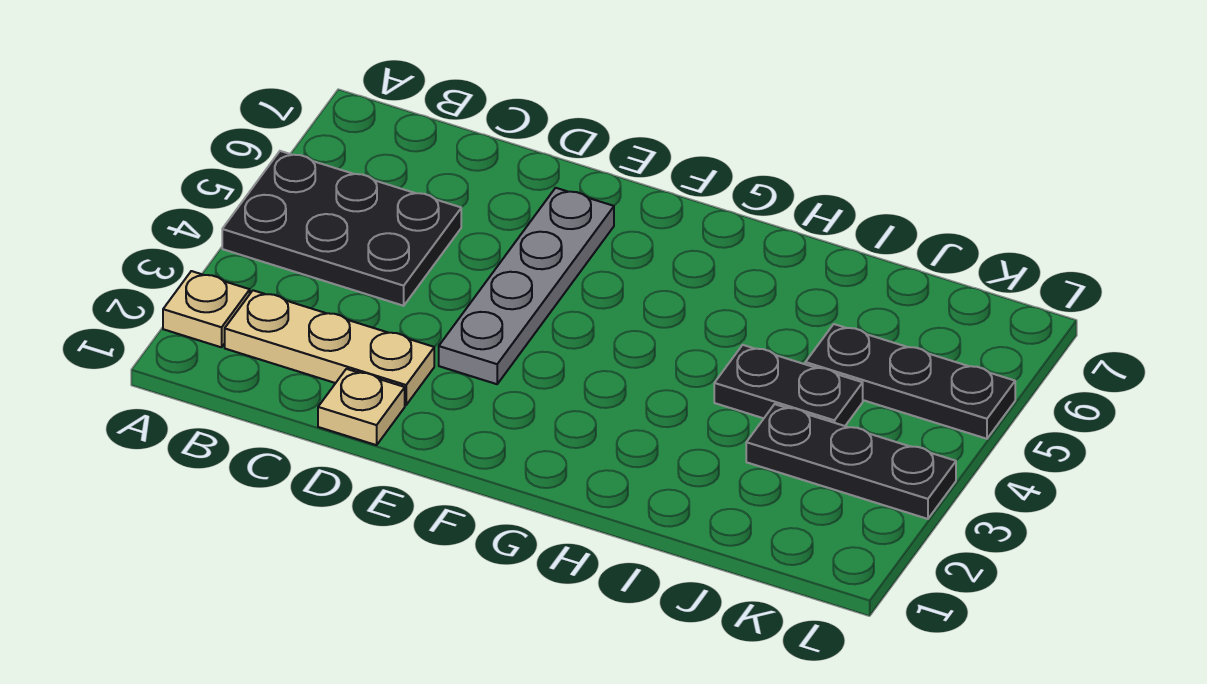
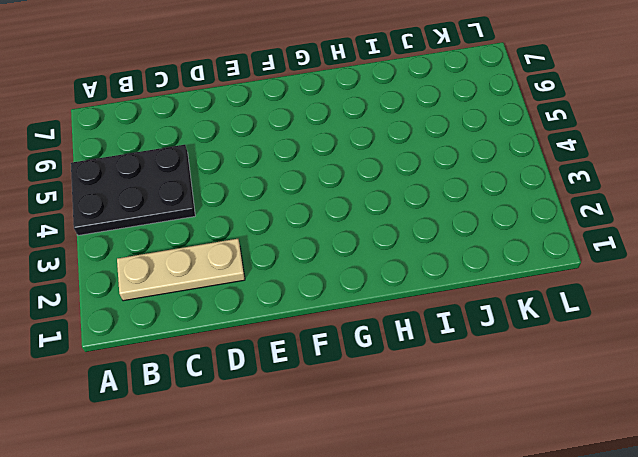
none -> tan plate A2 level 1
none -> tan plate D1 level 1

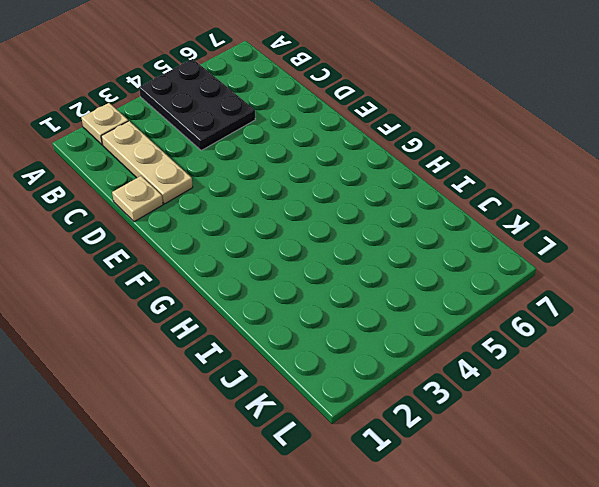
none -> grey plate E3:E6 level 1
none -> black plate I4:J4 level 1

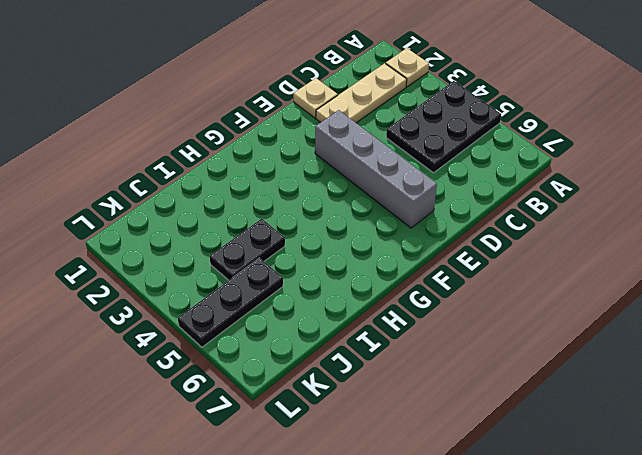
grey brick E3:E6 level 1 -> grey plate E3:E6 level 1
none -> black plate J3:L3 level 1

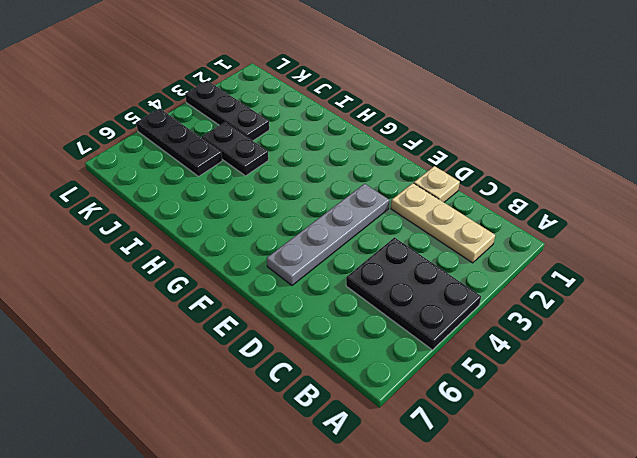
none -> tan plate A2 level 1

